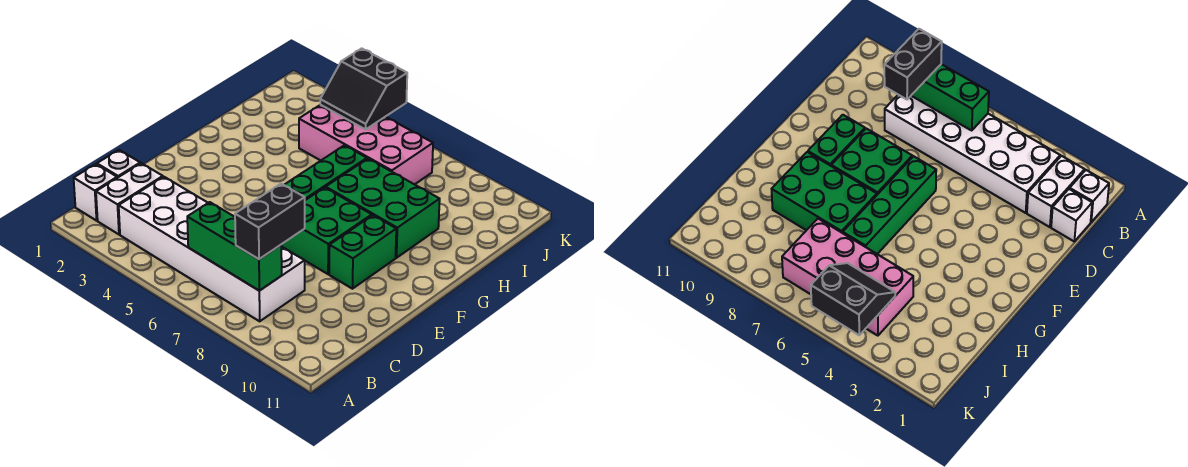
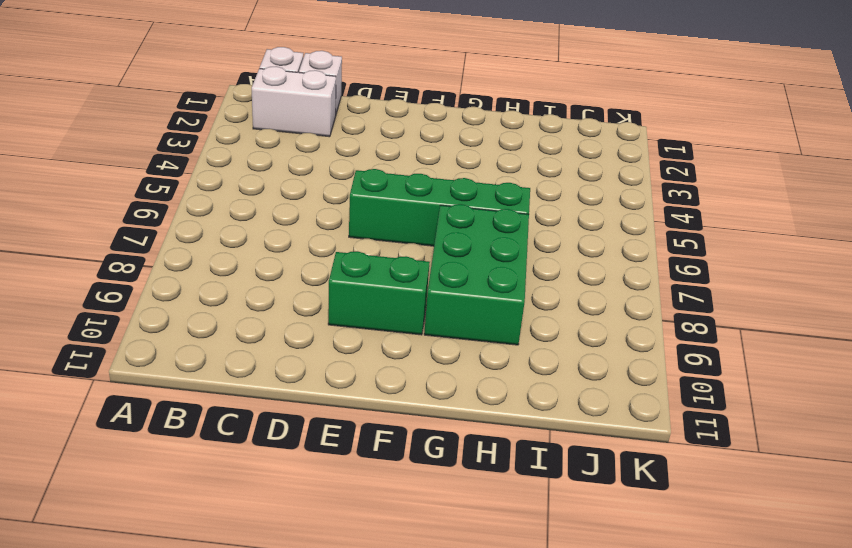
none -> white brick B3:C8 level 1
none -> green brick E7:F8 level 1
none -> pink brick I4:J7 level 1

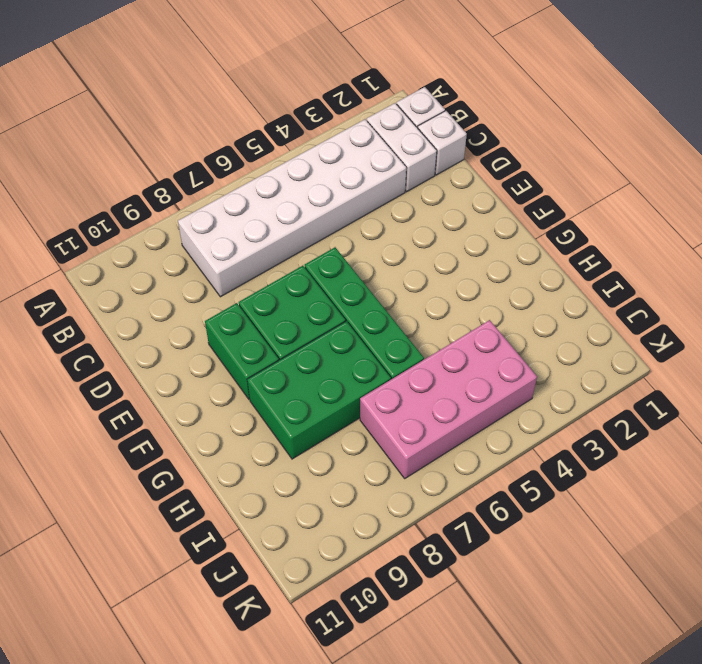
none -> green brick B6:B8 level 2
none -> black slope J4:K5 level 2 top K
none -> black brick B8:C8 level 3

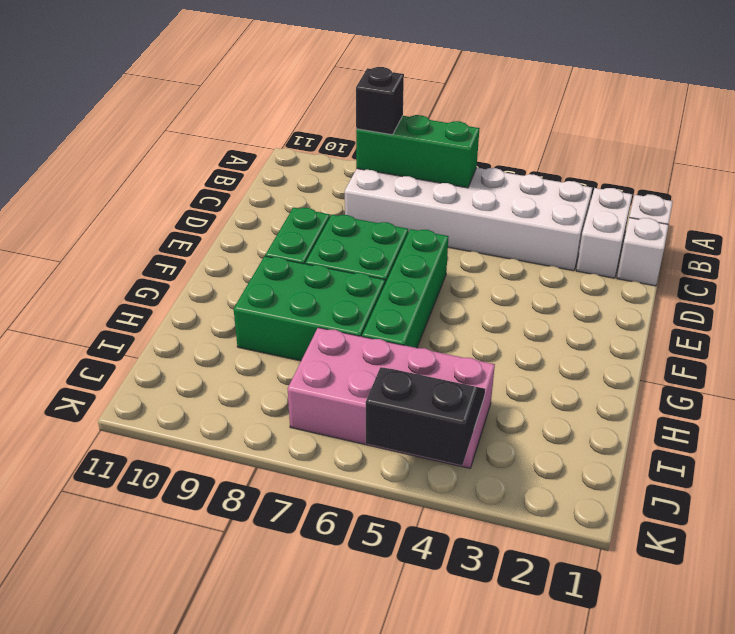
black brick B8 level 3 -> black brick B8:C8 level 3

